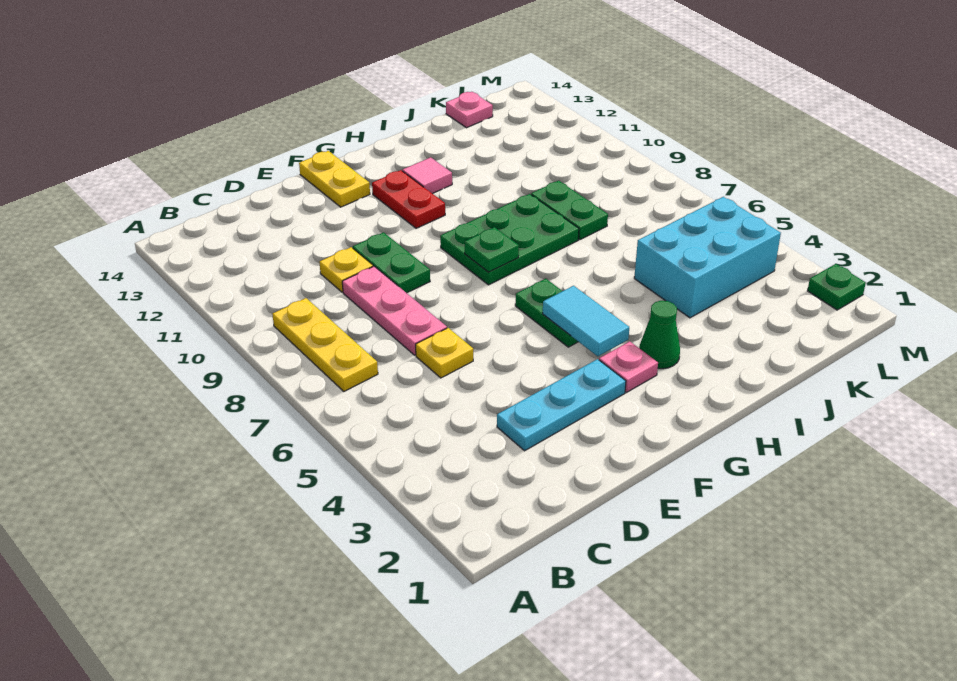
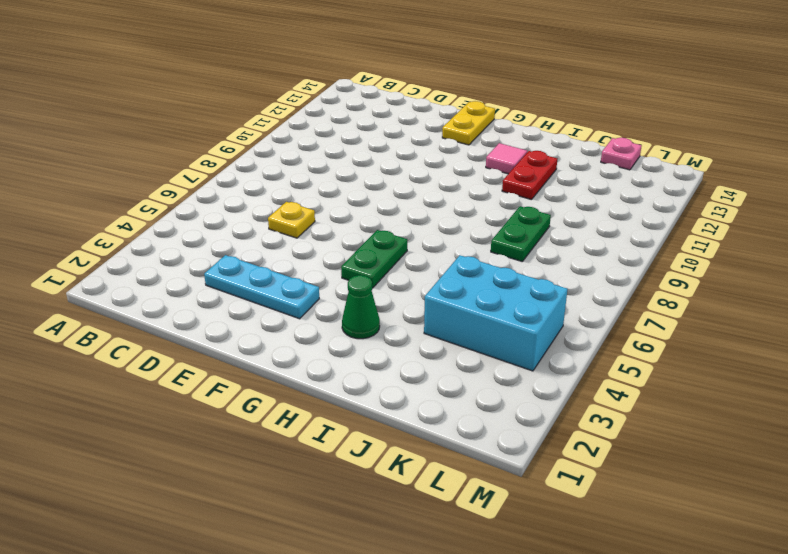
red plate I11:I12 level 1 -> red plate G11:G12 level 1
none -> yellow plate B7:B9 level 1
none -> pink plate D7:D9 level 1
none -> yellow plate D10 level 1

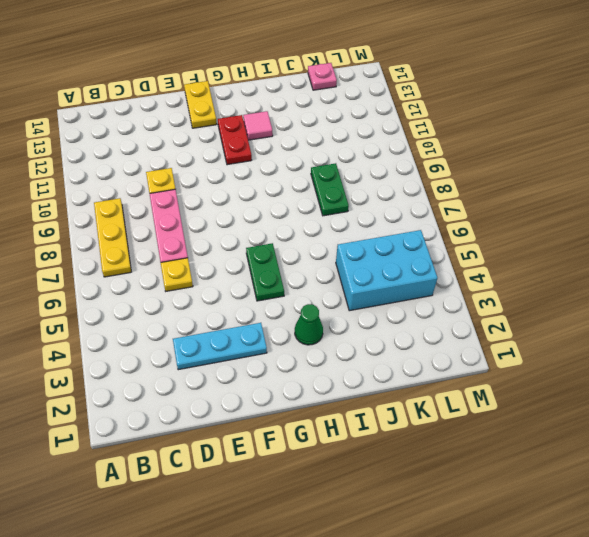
none -> green plate E9:E10 level 1
none -> pink plate G3 level 1
none -> green plate G8:I9 level 1

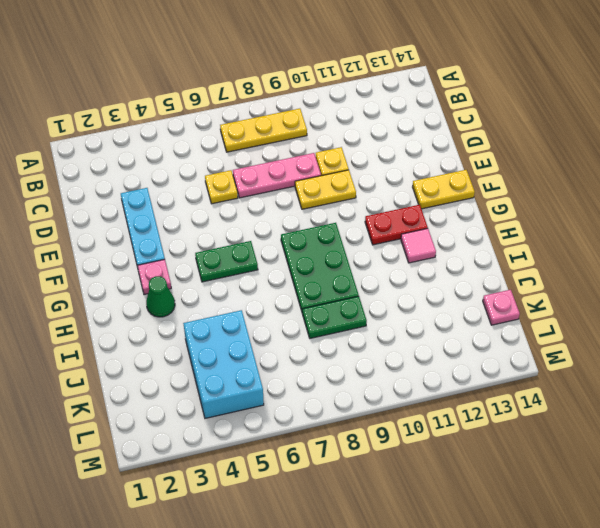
yellow plate E9:E10 level 1 -> green plate E9:E10 level 1
none -> green plate M2 level 1
none -> cyan tile G4:G5 level 2
none -> green plate G8 level 2

